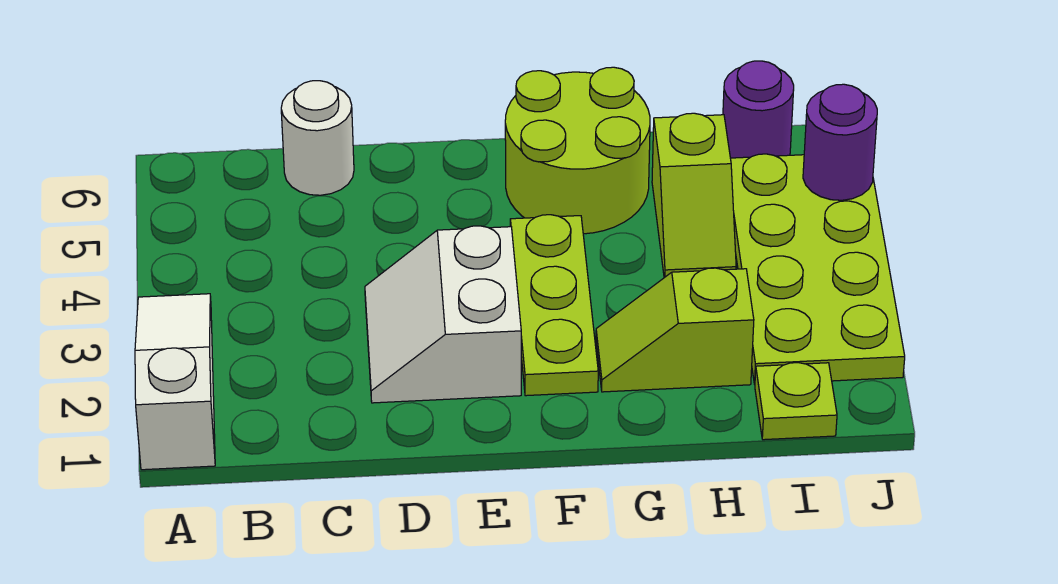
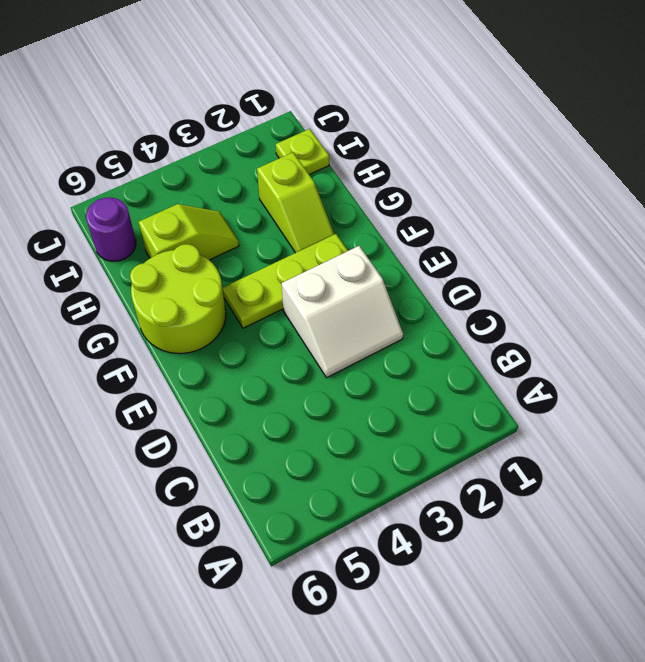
none -> white slope A1:A3 level 1 top 1
none -> white round brick C6 level 1

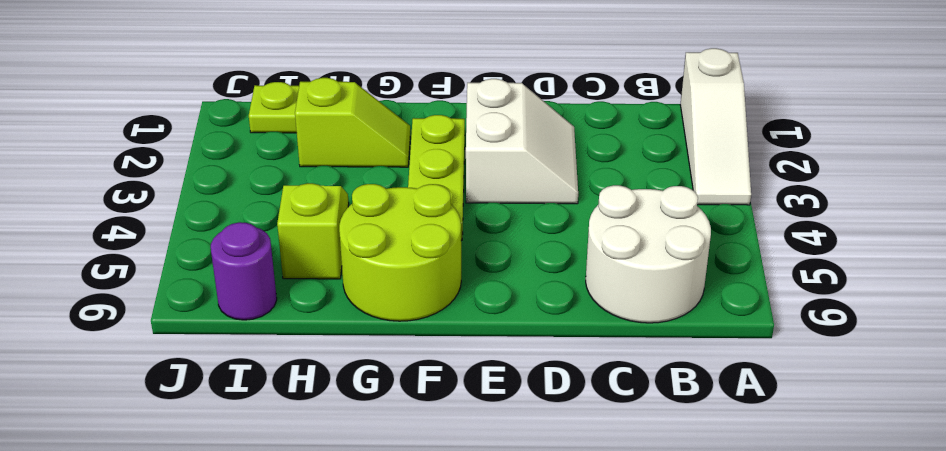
white round brick B5:C6 level 1 -> white round brick C6 level 1
none -> lime plate I2:J5 level 1
none -> purple round brick J5 level 2

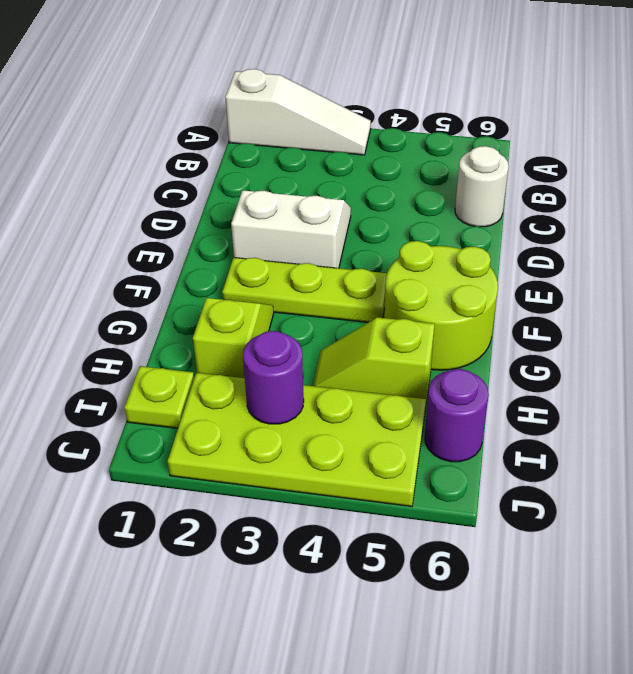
purple round brick I3 level 2 -> purple round brick J5 level 2

